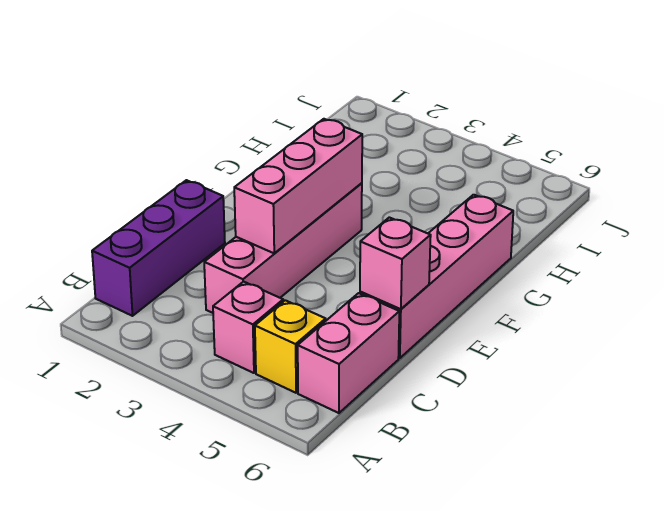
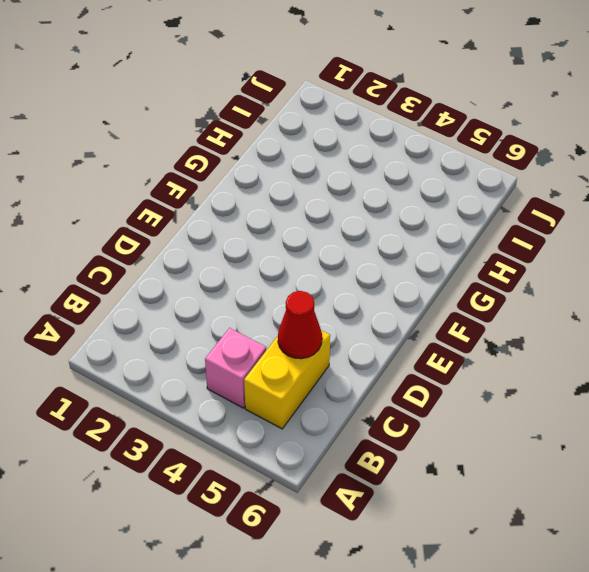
yellow brick B5:C5 level 1 -> yellow brick B5 level 1
red cone C5 level 2 -> none
none -> purple brick B1:D1 level 1
none -> pink brick B6:C6 level 1

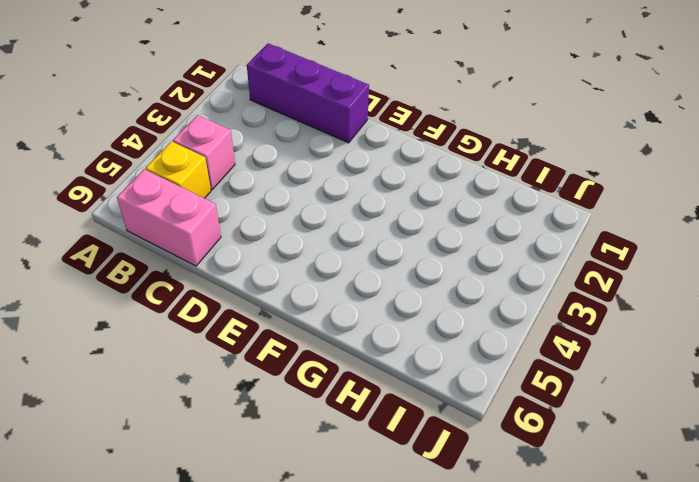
none -> pink brick C3:F3 level 1
none -> pink brick D6:G6 level 1

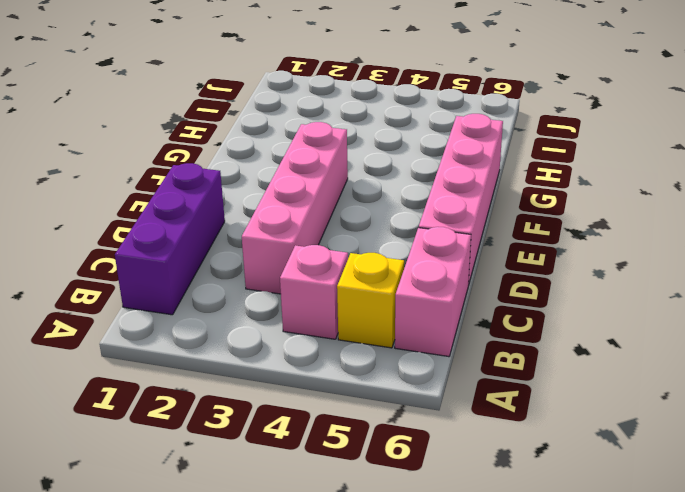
none -> pink brick D3:F3 level 2
none -> pink brick D6 level 2

